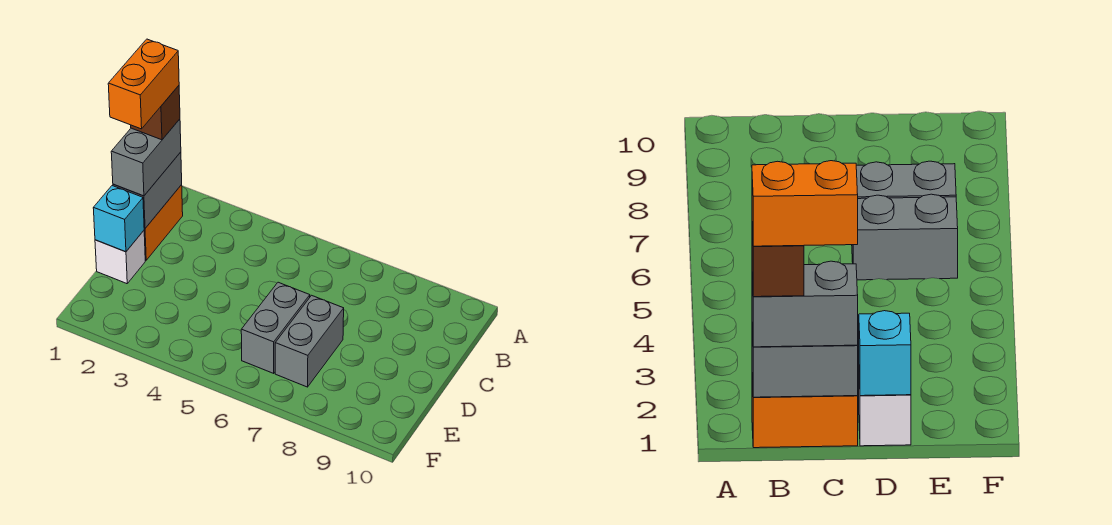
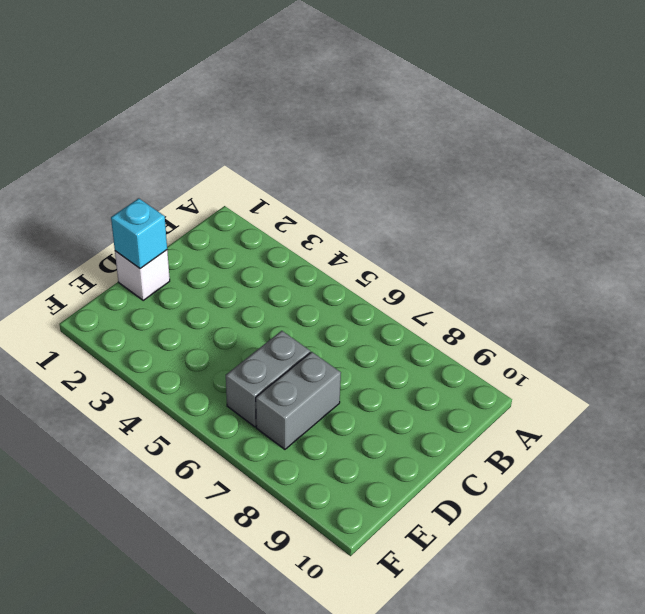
none -> orange brick B1:C1 level 1
none -> grey brick B1:C1 level 2

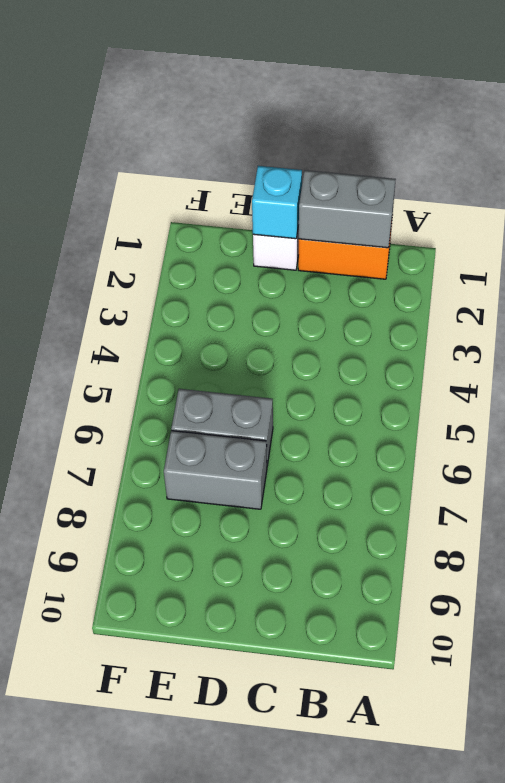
none -> grey brick B1:C1 level 3
none -> brown brick B1 level 4

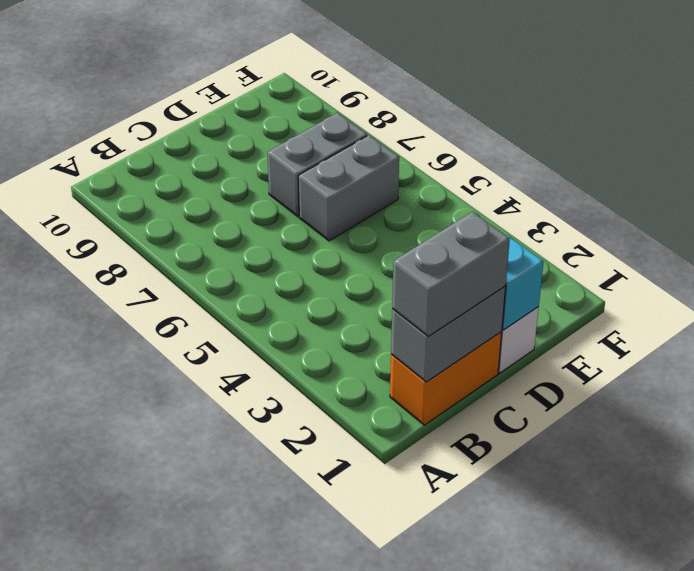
none -> brown brick B1 level 4
none -> orange brick B1:C1 level 5

